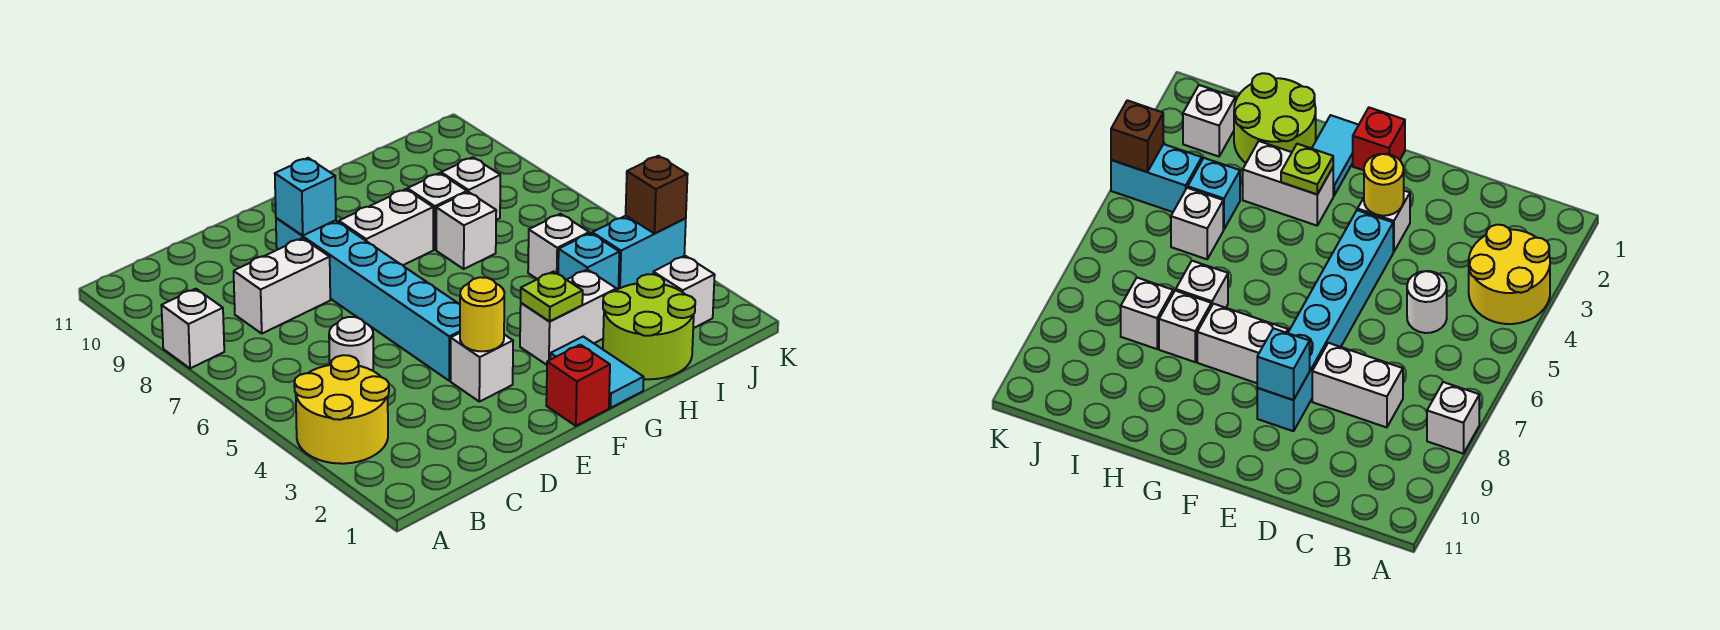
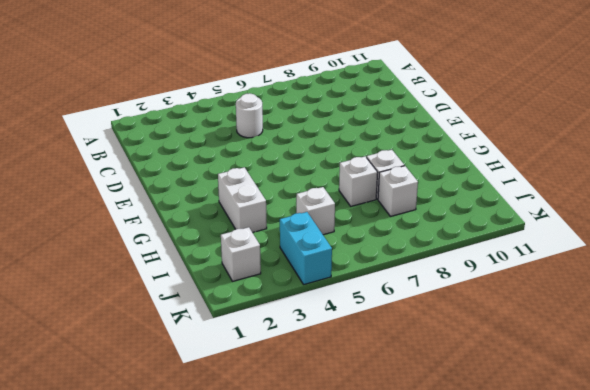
none -> yellow round brick A3:B4 level 1
none -> white brick A8 level 1
none -> white brick C8:D8 level 1

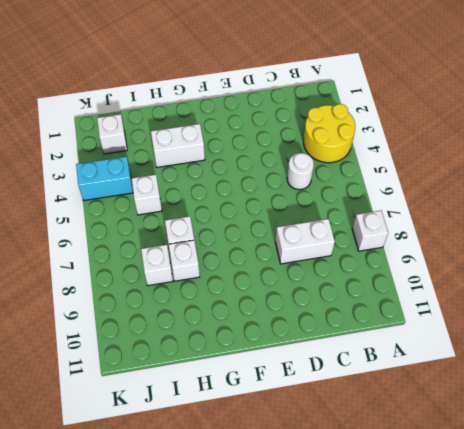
none -> white brick E3 level 1
none -> cyan brick E4:E9 level 1
none -> red brick F1 level 1

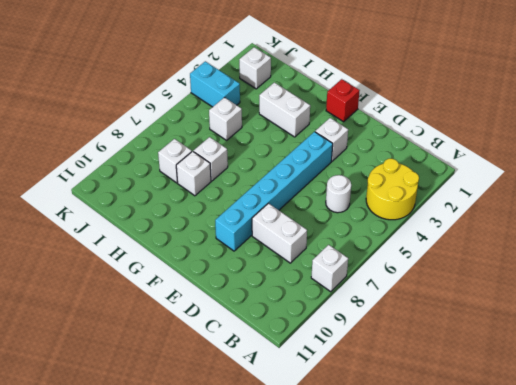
none -> white brick F8:G8 level 1
none -> cyan tile G1:G2 level 1
none -> lime round brick H1:I2 level 1

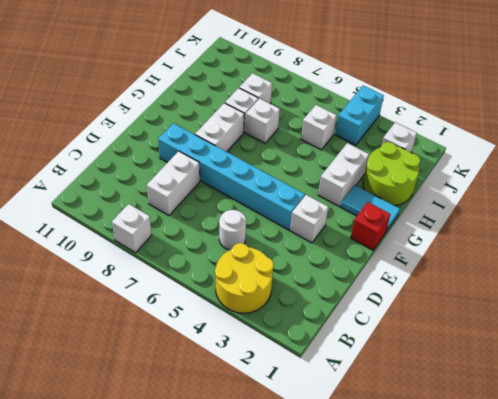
none -> cyan brick I4 level 1
none -> yellow round brick E3 level 2
none -> cyan brick E9 level 2

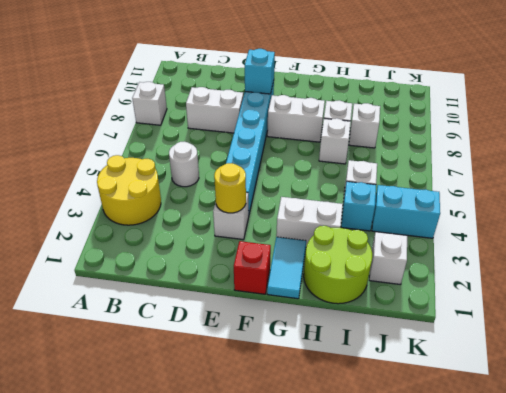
none -> lime plate G3 level 2
none -> brown brick K4 level 2

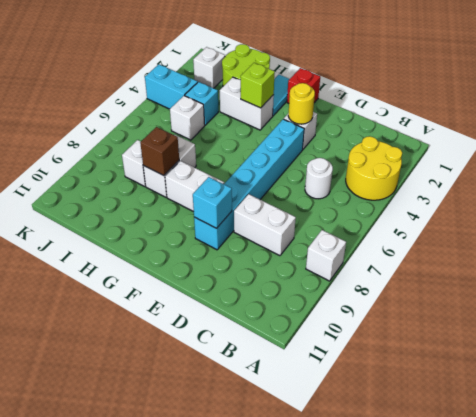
lime brick G3 level 2 -> lime plate G3 level 2
brown brick H8 level 2 -> brown brick K4 level 2

